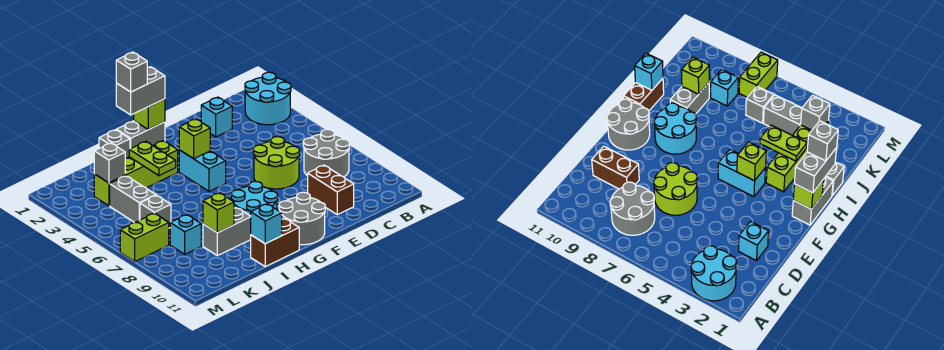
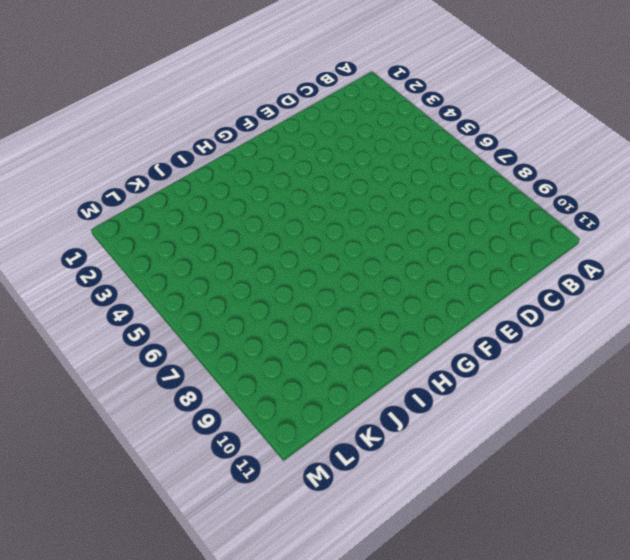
none -> cyan round brick A2:B3 level 1
none -> grey round brick B7:C8 level 1
none -> cyan brick D2 level 1

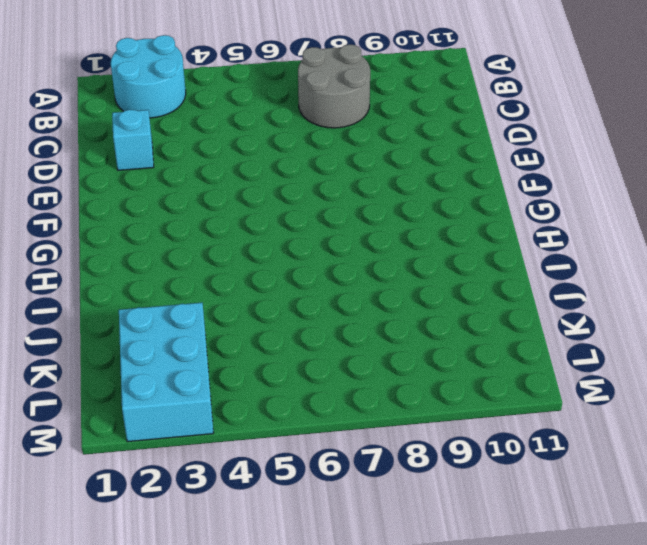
cyan brick K2:M3 level 1 -> lime brick H3:K3 level 1
none -> lime round brick D6:E7 level 1
none -> brown brick D9:D10 level 1
none -> grey round brick F10:G11 level 1

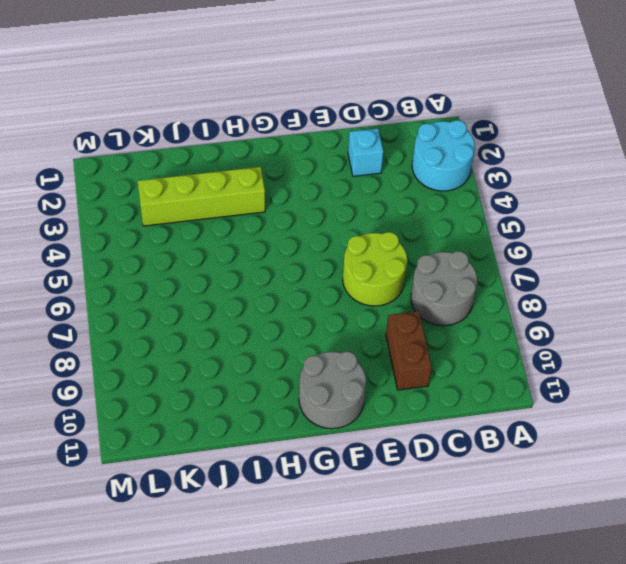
none -> grey brick G1:H1 level 1
none -> cyan brick G4:G5 level 1
none -> cyan round brick G8:H9 level 1

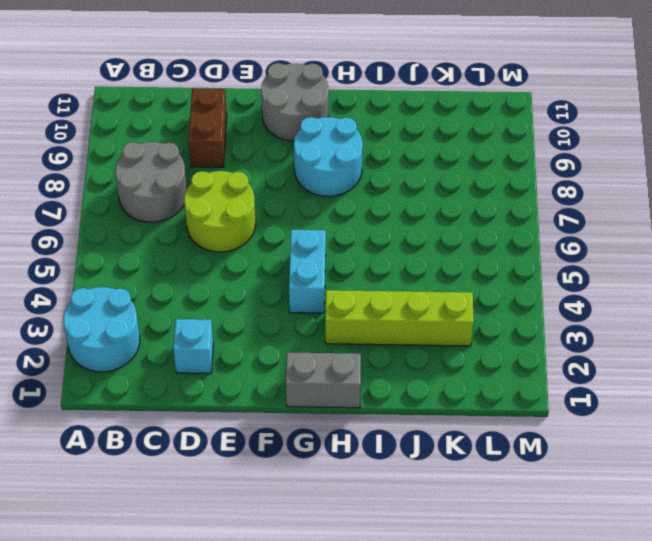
none -> brown brick H11:I11 level 1
none -> grey brick I1 level 1
none -> grey brick I9:J9 level 1

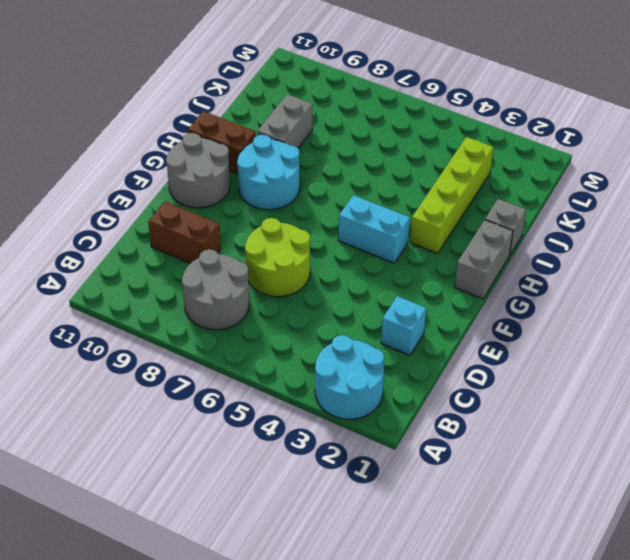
brown brick H10:H11 level 1 -> brown brick H11:I11 level 1
none -> grey brick K4:K5 level 1
none -> grey brick K6 level 1
none -> cyan brick K8 level 1

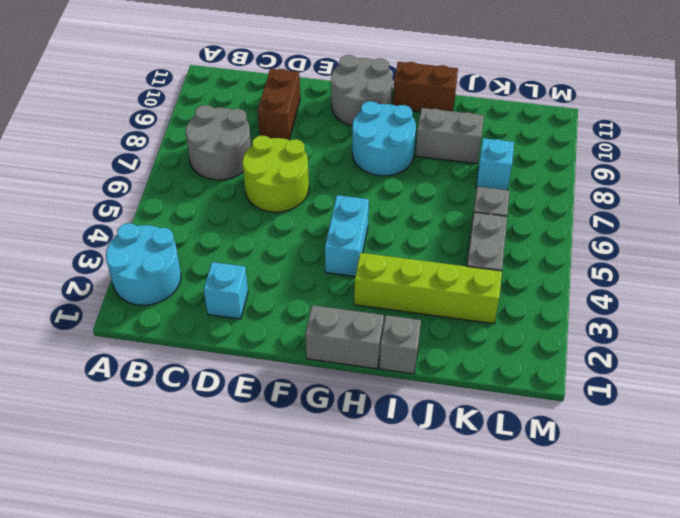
none -> lime brick L7:M7 level 1
none -> lime brick G1 level 2
none -> lime brick G4 level 2

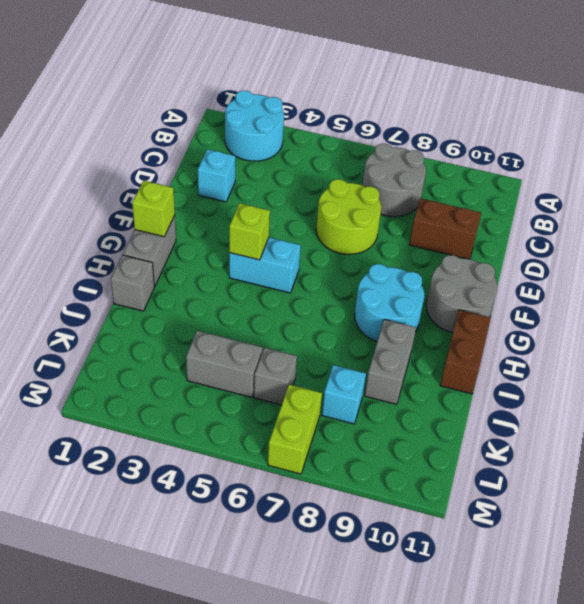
none -> lime brick H3:K3 level 1
none -> lime plate I3:I4 level 2
none -> cyan brick I11 level 2

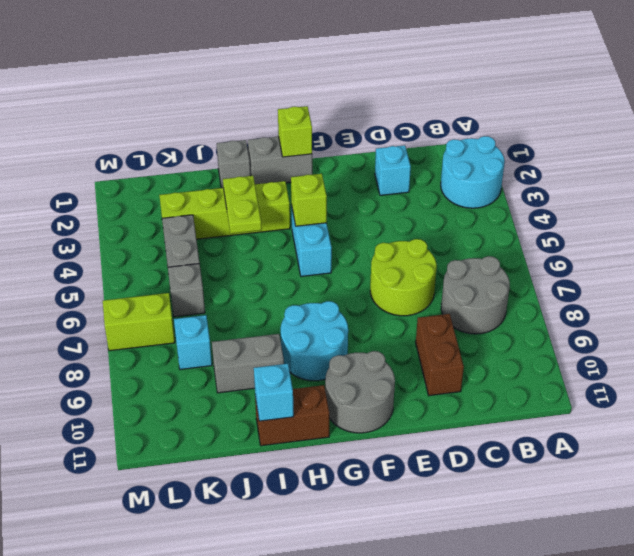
none -> lime brick J9 level 2
none -> grey brick K3 level 2
none -> grey brick G1:H1 level 3

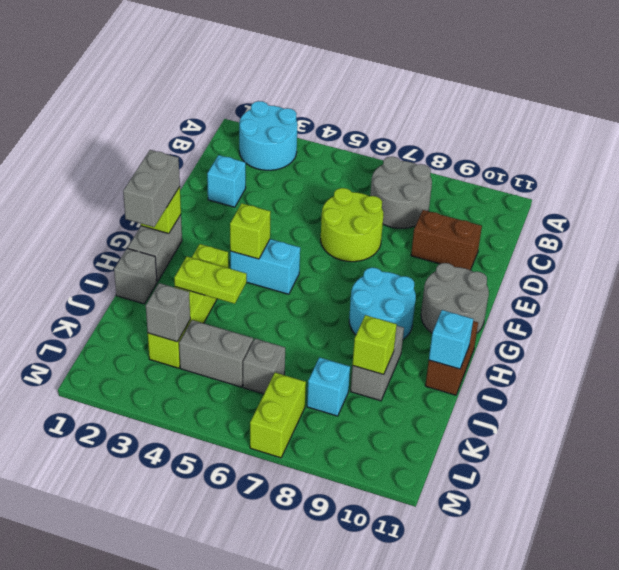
none -> grey brick H1 level 4

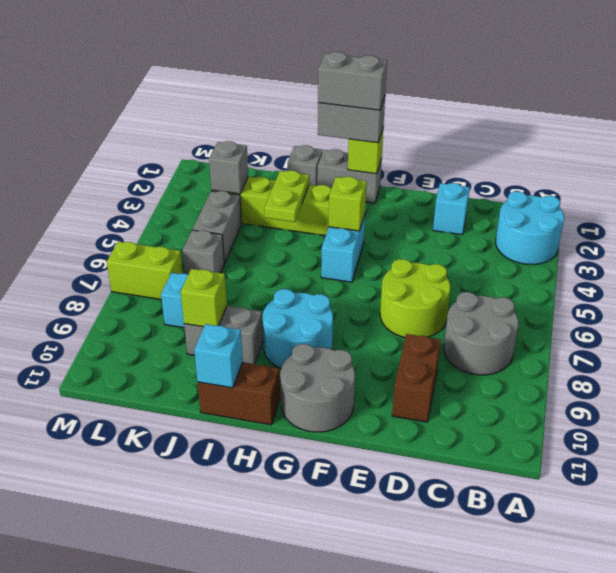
grey brick G1:H1 level 4 -> grey brick H1 level 4

